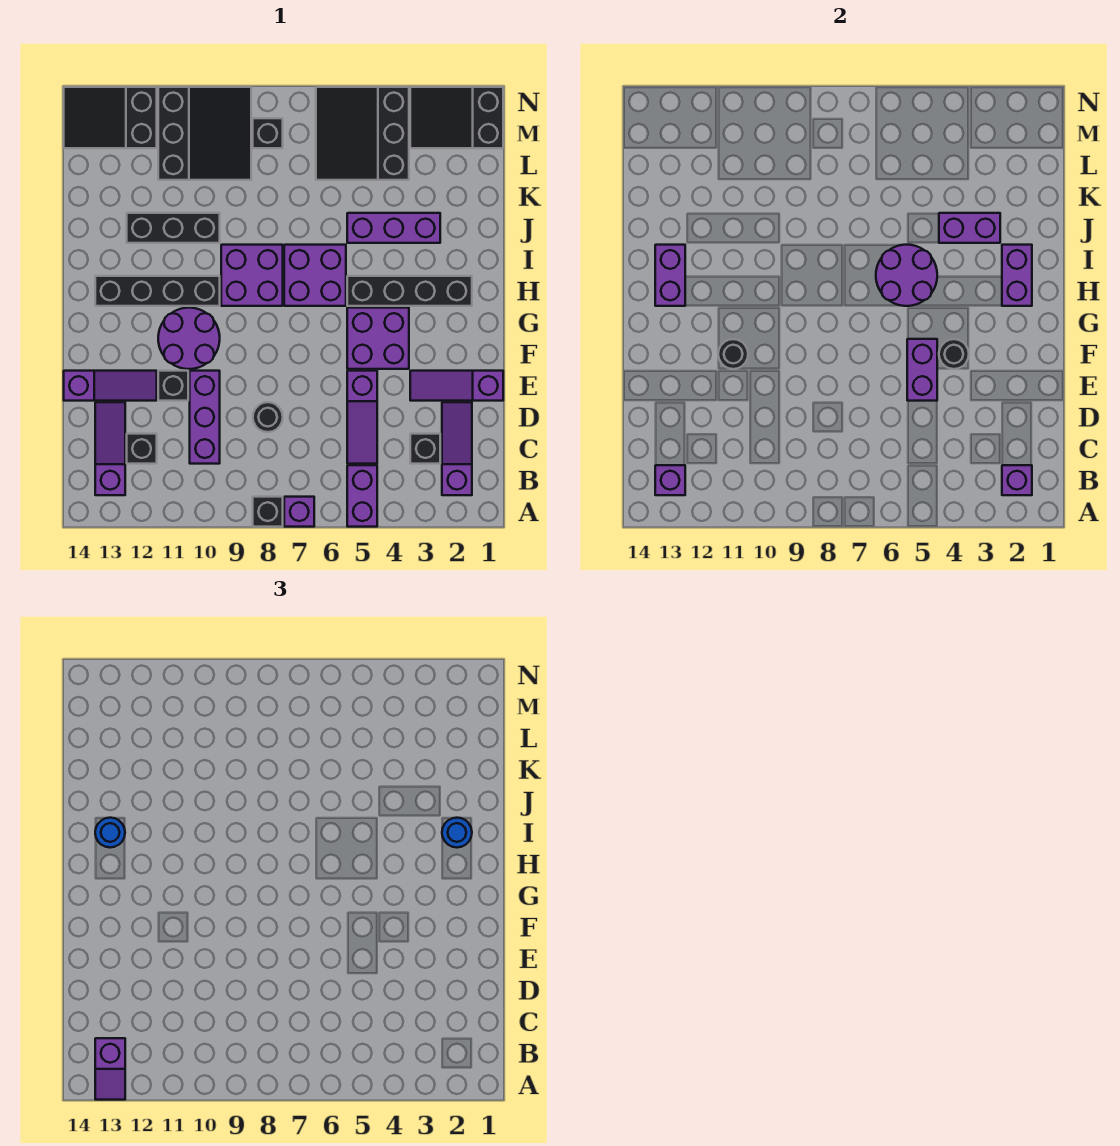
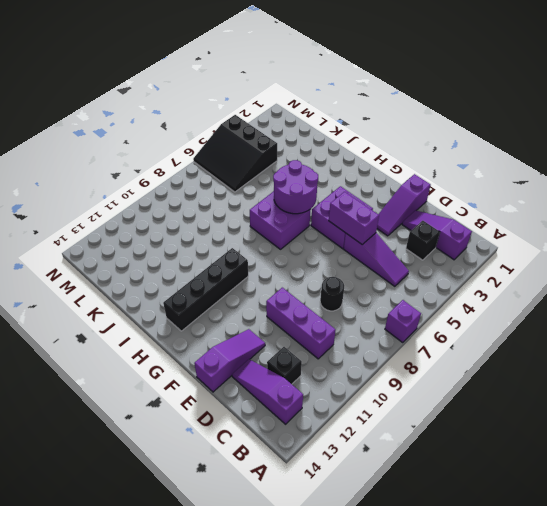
none -> purple brick A5:B5 level 1
none -> black brick A8 level 1
none -> black brick E11 level 1
none -> purple round brick F10:G11 level 1

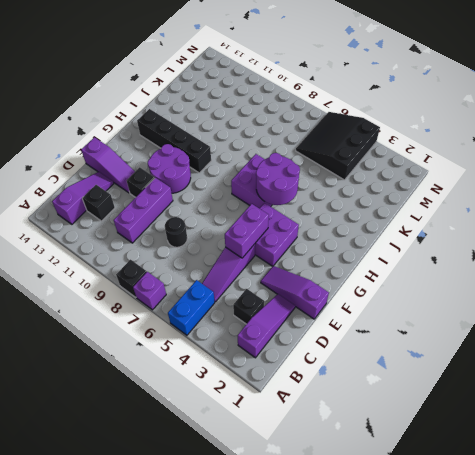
blue brick A5:B5 level 1 -> purple brick A5:B5 level 1
none -> black brick H2:H5 level 1
none -> purple brick H8:I9 level 1
none -> purple brick J3:J5 level 1
none -> black brick J10:J12 level 1

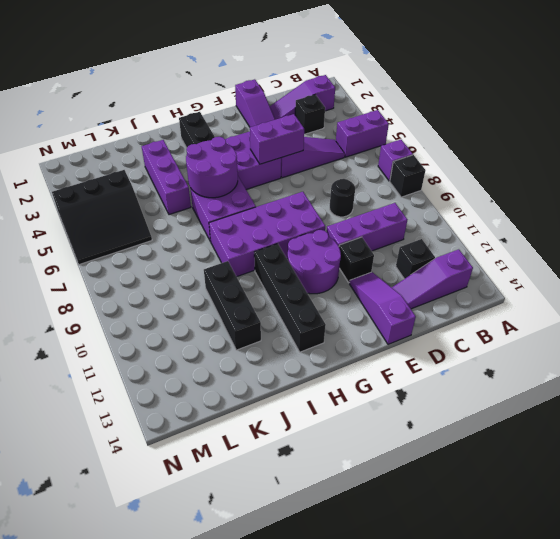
purple brick F8:I9 level 1 -> purple brick H8:I9 level 1
none -> black slope L9:N11 level 1 top 11
none -> black slope M1:N3 level 1 top 1
none -> black brick M8 level 1
none -> black slope M12:N14 level 1 top 12

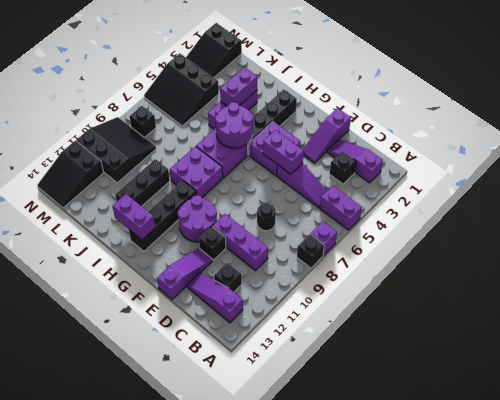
none -> purple brick B2 level 2
none -> purple brick B13 level 2
none -> black round brick F4 level 2
none -> black round brick F11 level 2

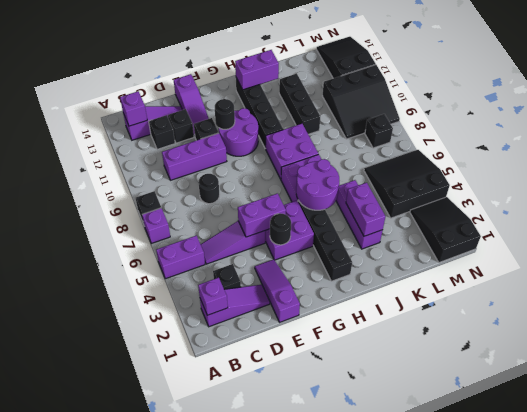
black brick D12 level 1 -> none
none -> purple brick H2:I2 level 2
none -> purple slope A13:B13 level 3 top B
none -> blue round brick I2 level 3
none -> blue round brick I13 level 3

